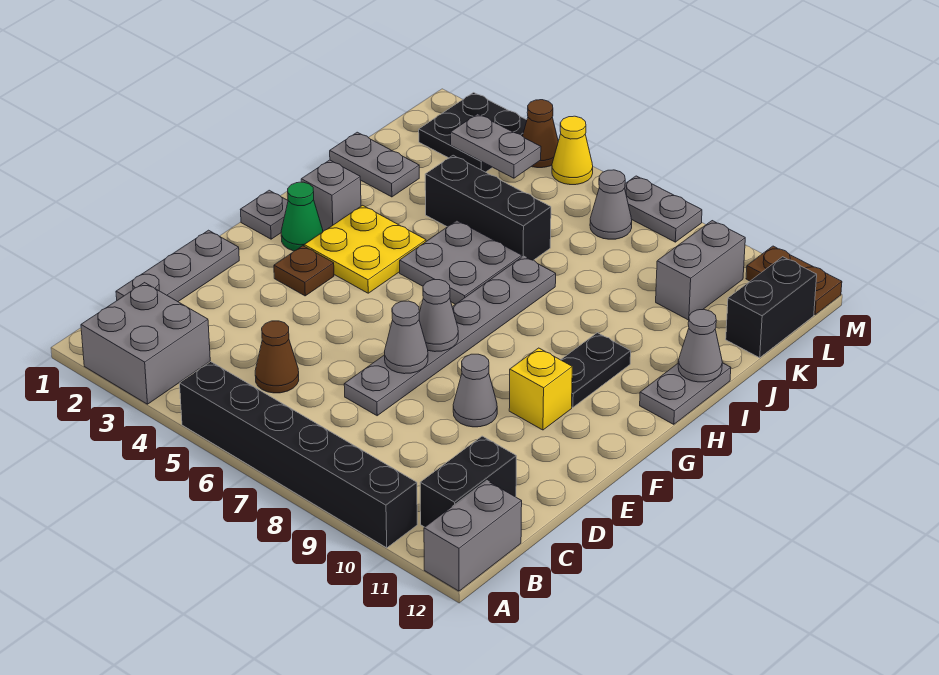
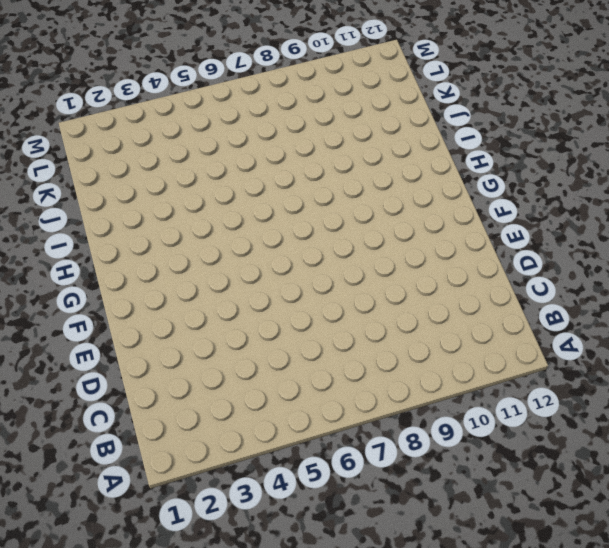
none -> grey brick A2:B3 level 1
none -> black brick A5:A10 level 1
none -> grey brick A12:B12 level 1
none -> black brick B11:C11 level 1

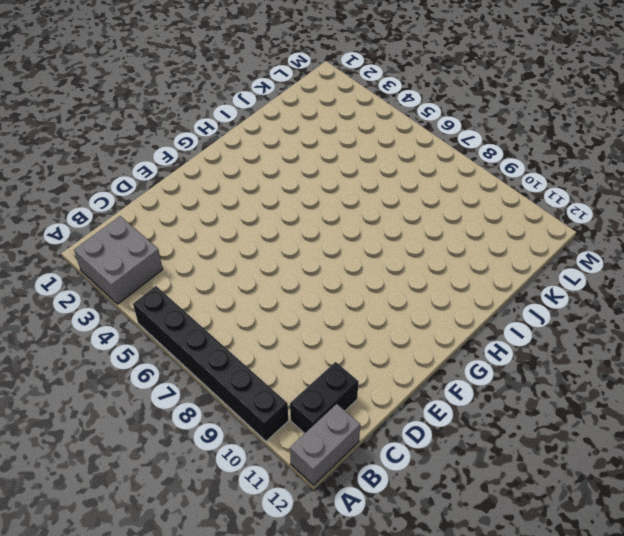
none -> grey plate C1:E1 level 1
none -> brown cone C5 level 1
none -> grey plate D7:I7 level 1
none -> grey cone E9 level 1

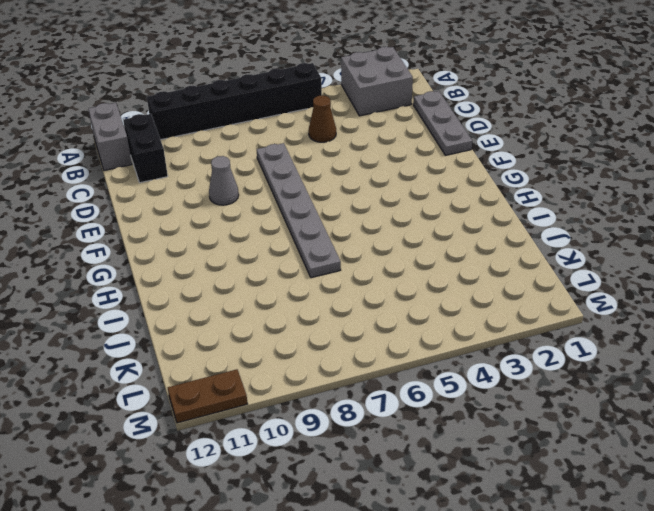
none -> brown plate F3 level 1
none -> yellow brick F10 level 1
none -> grey plate G1 level 1
none -> green cone G2 level 1

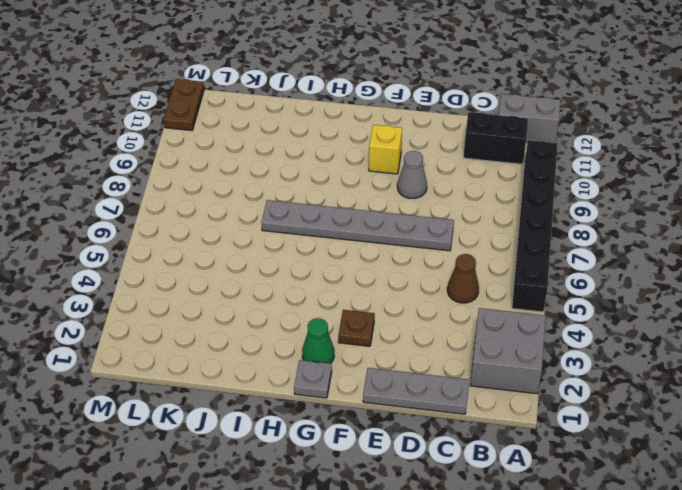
none -> yellow plate G3:H4 level 1
none -> black plate G10:H10 level 1
none -> grey brick H2 level 1
none -> grey plate H5:I6 level 1

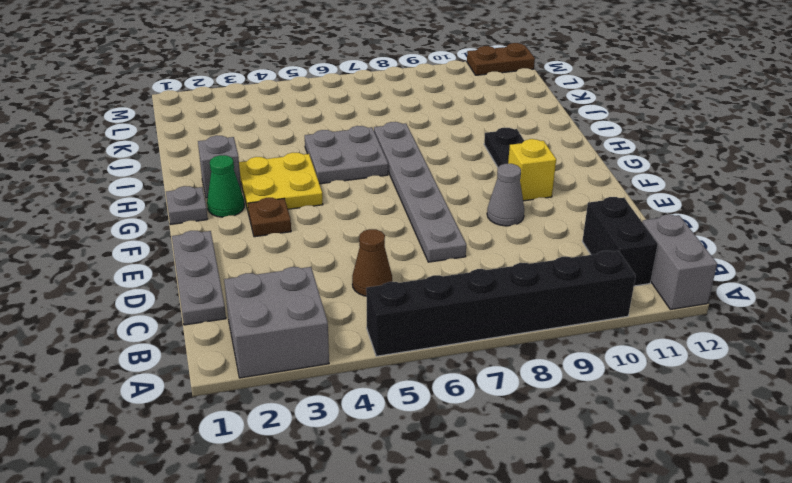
none -> grey plate H12:I12 level 1
none -> grey plate J1:J2 level 1
none -> black brick J4:J6 level 1
none -> grey brick K10:L10 level 1

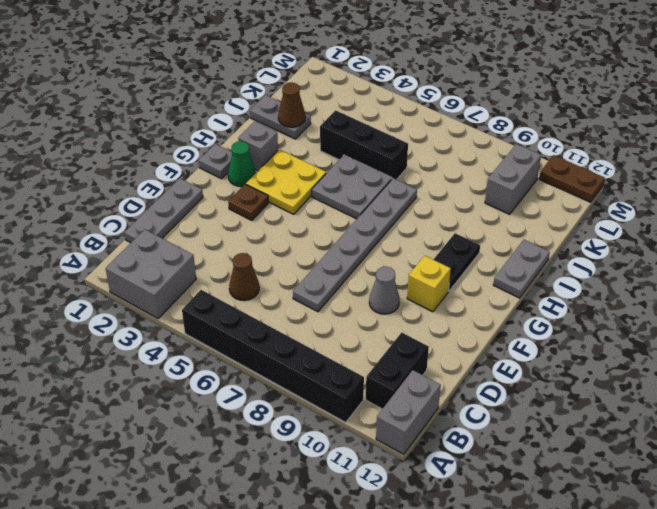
brown cone J2 level 2 -> brown cone M4 level 1
none -> black brick K12:L12 level 1
none -> black plate L2:M3 level 1
none -> grey cone L7 level 1
none -> yellow cone M5 level 1

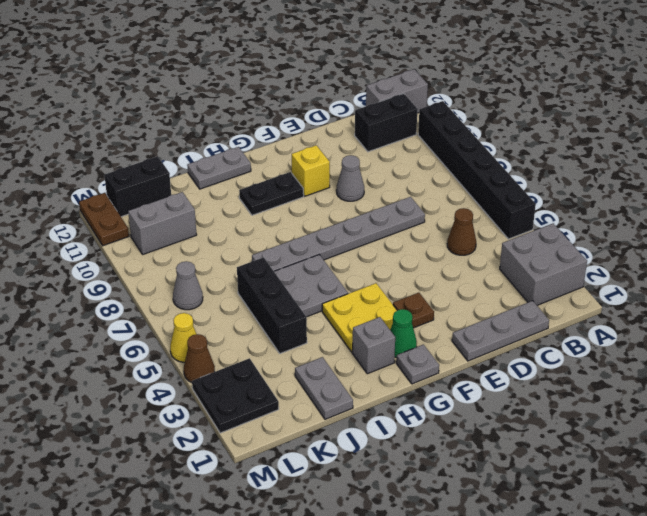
none -> grey plate M7:M8 level 1
none -> grey cone E7 level 2
none -> grey cone F7 level 2
none -> grey cone I12 level 2

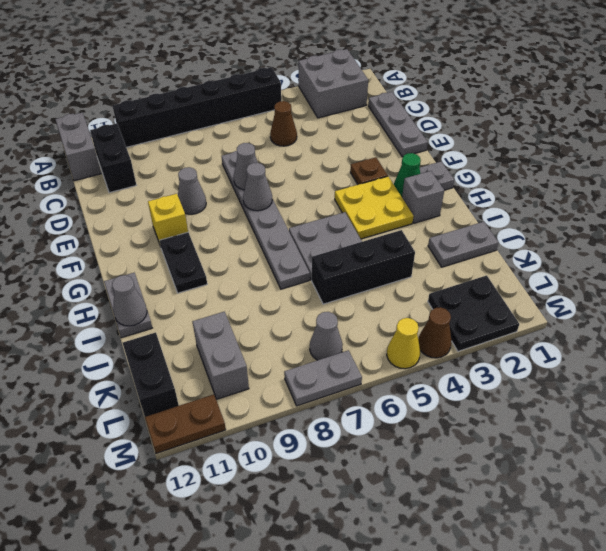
none -> grey plate L3:L4 level 2

